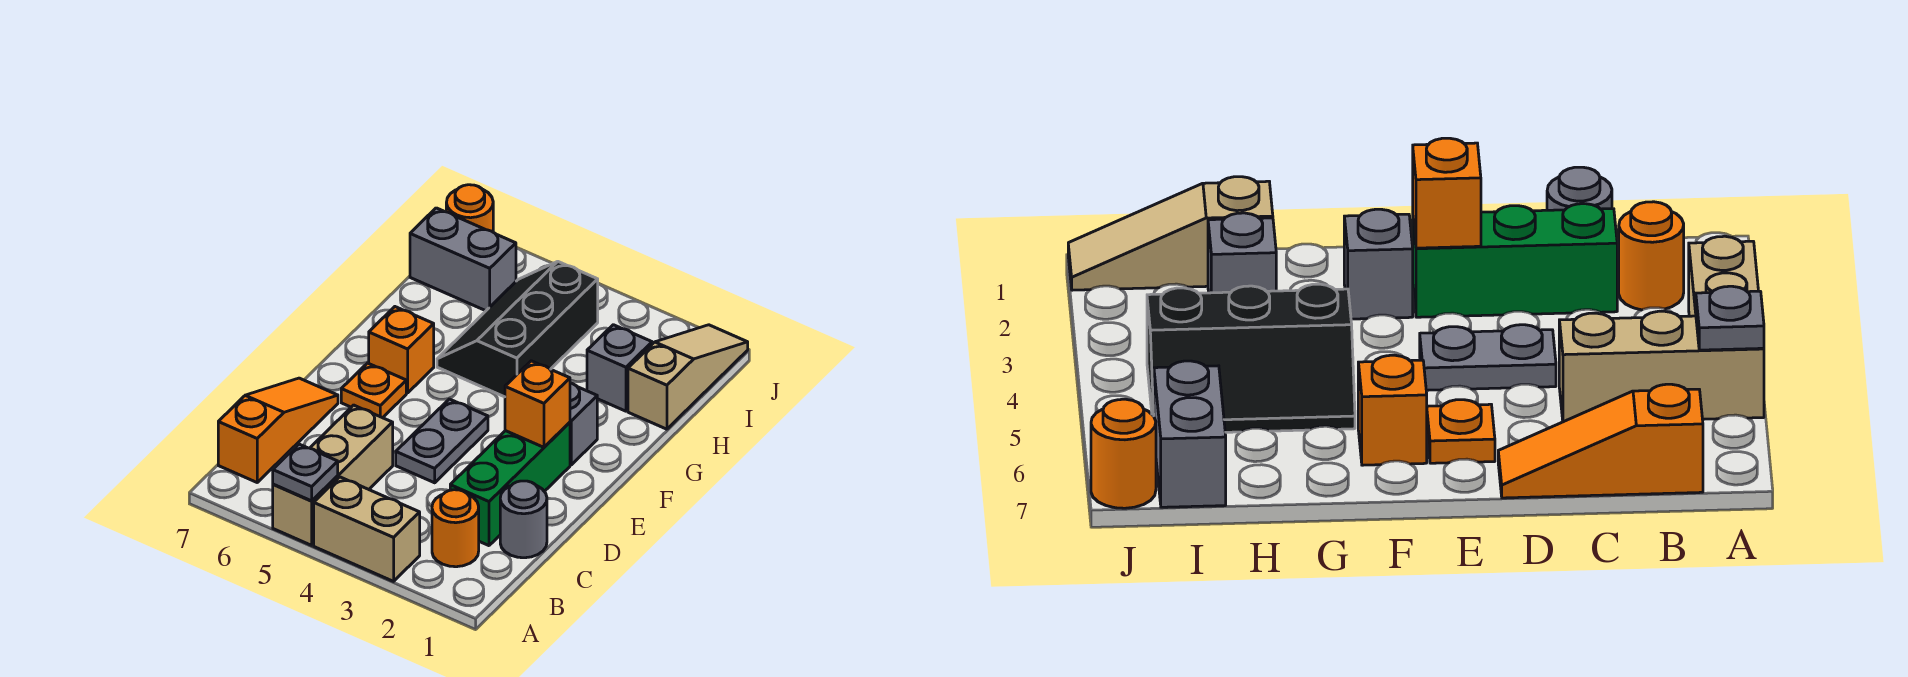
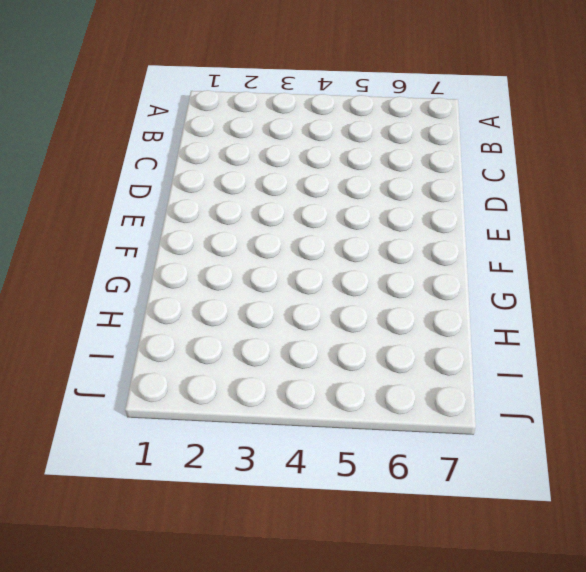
none -> tan brick A3:A4 level 1
none -> tan brick A5:C5 level 1
none -> orange round brick B2 level 1

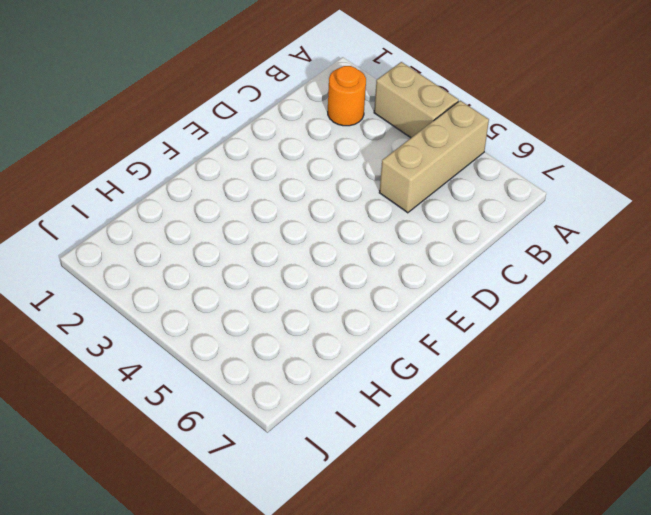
none -> orange slope B7:D7 level 1 top B
none -> grey round brick C1 level 1
none -> green brick C2:E2 level 1

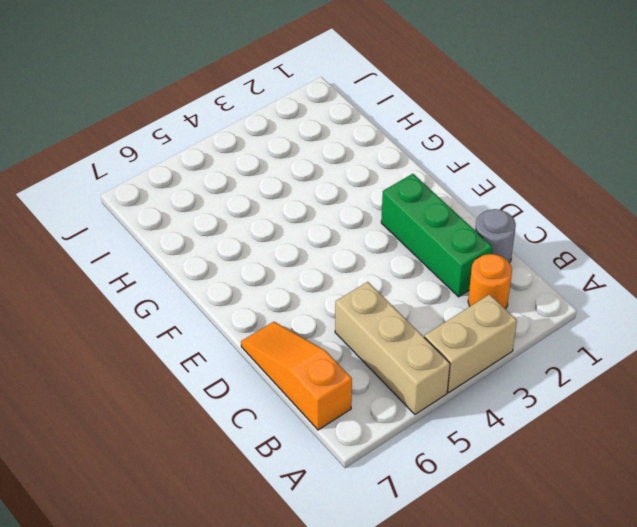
none -> grey plate D4:E4 level 1
none -> orange plate E6 level 1
none -> grey brick F2 level 1

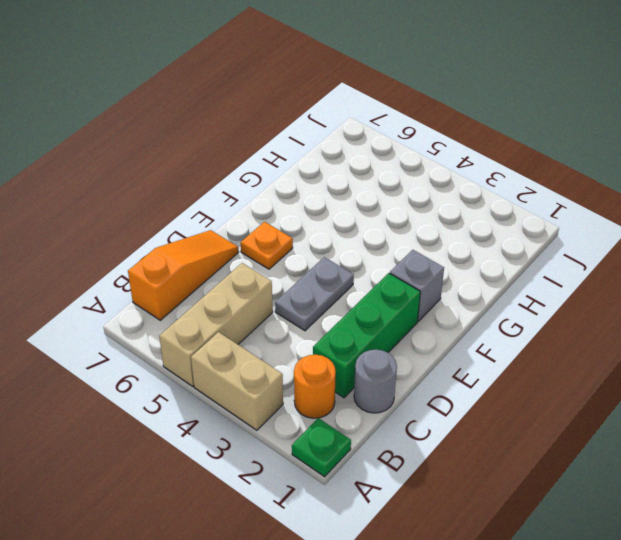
green plate A1 level 1 -> none
none -> orange brick F6 level 1
none -> black slope G4:I5 level 1 top 4
none -> tan slope H1:J1 level 1 top H

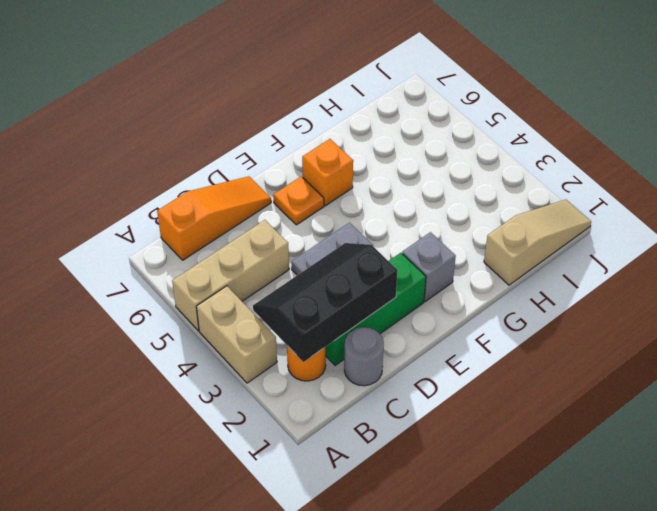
black slope B2:D3 level 2 top 2 -> black slope G4:I5 level 1 top 4
none -> grey brick H2 level 1
none -> grey brick I6:I7 level 1
none -> orange round brick J7 level 1

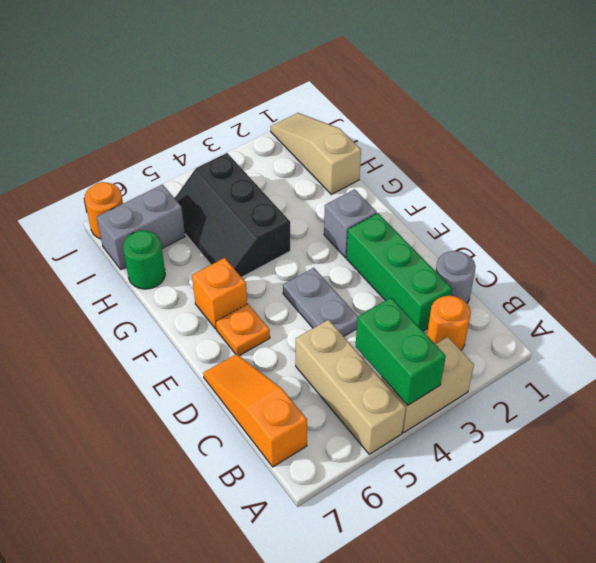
green brick A4:B4 level 2 -> none
green round brick H7 level 1 -> none
none -> grey brick H2 level 1
none -> grey plate A5 level 2
none -> orange brick E2 level 2

